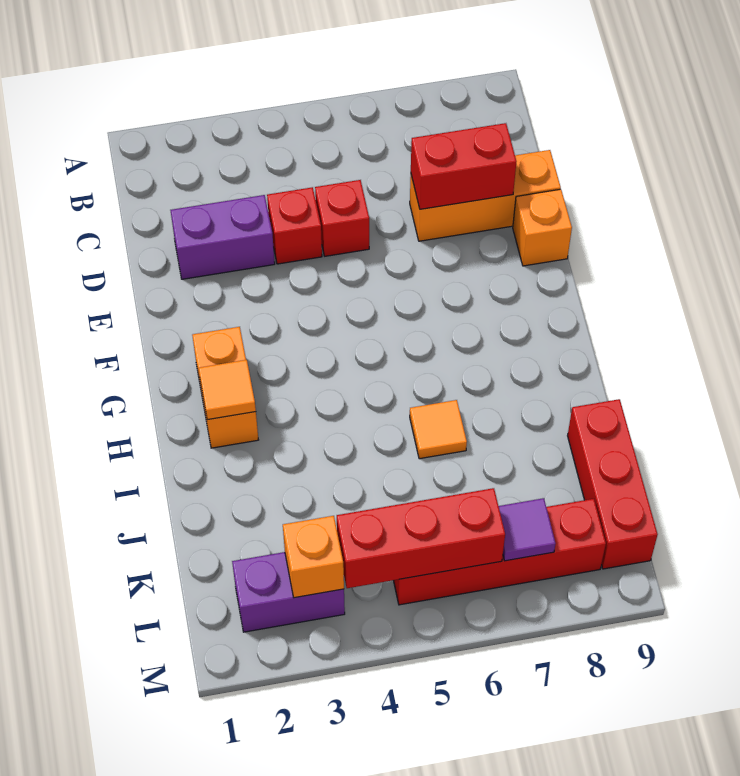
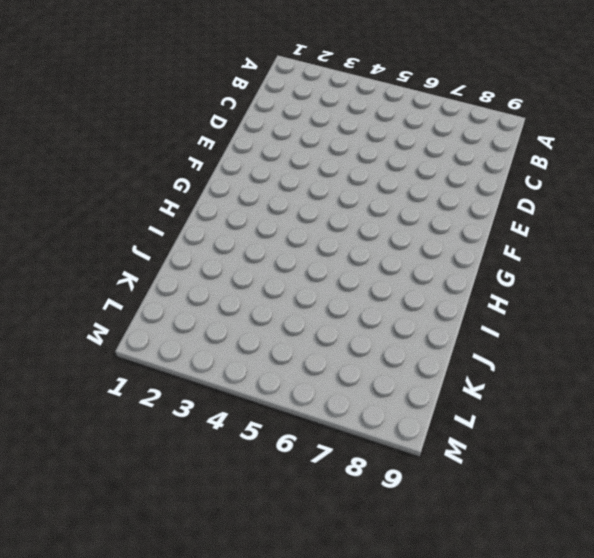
none -> purple brick D2:D3 level 1
none -> red brick D4 level 1
none -> red brick D5 level 1

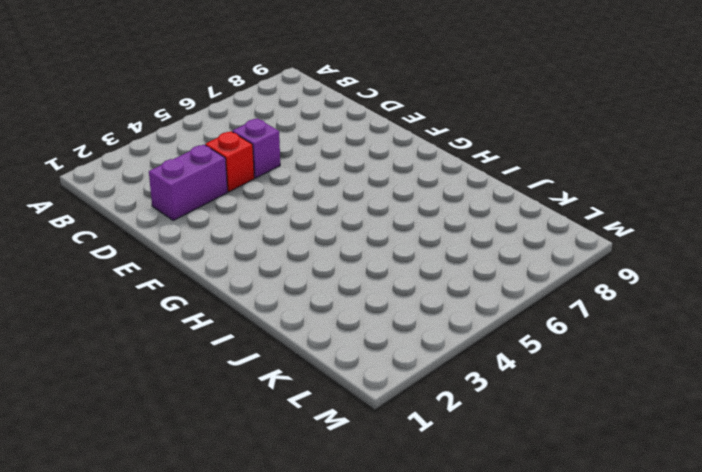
purple brick D5 level 1 -> red brick D5 level 1
none -> orange brick D7:D9 level 1
none -> orange brick E9 level 1
none -> orange brick G2:H2 level 1

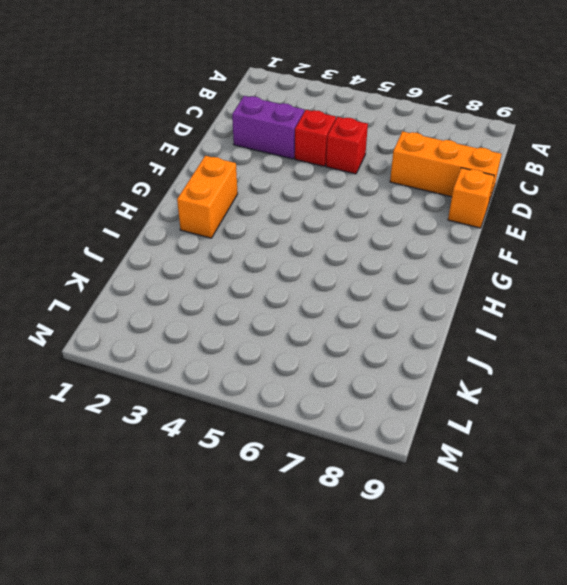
none -> orange tile I6 level 1
none -> red brick J9:L9 level 1
none -> purple brick L2:L3 level 1

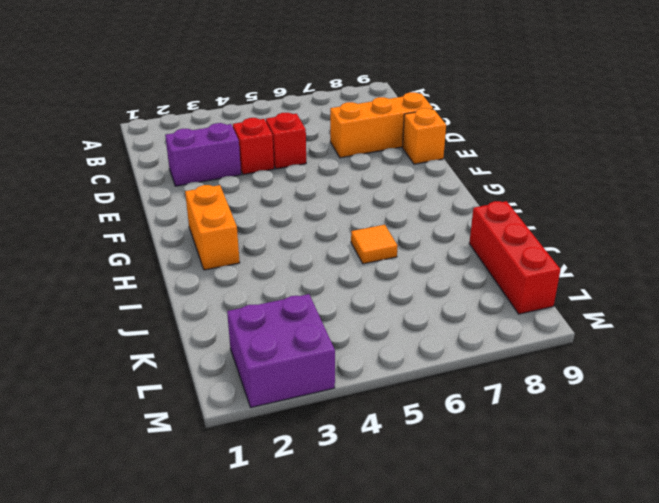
purple brick L2:M3 level 1 -> purple brick L2:L3 level 1
none -> red brick L5:L8 level 1
none -> red brick D7:D8 level 2
none -> orange tile H2 level 2

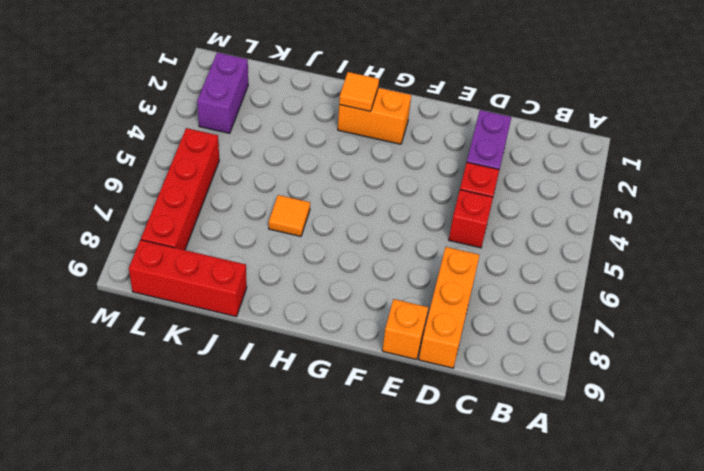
none -> red brick D7:D8 level 2
none -> orange brick L3 level 2
none -> red brick L4:L6 level 2

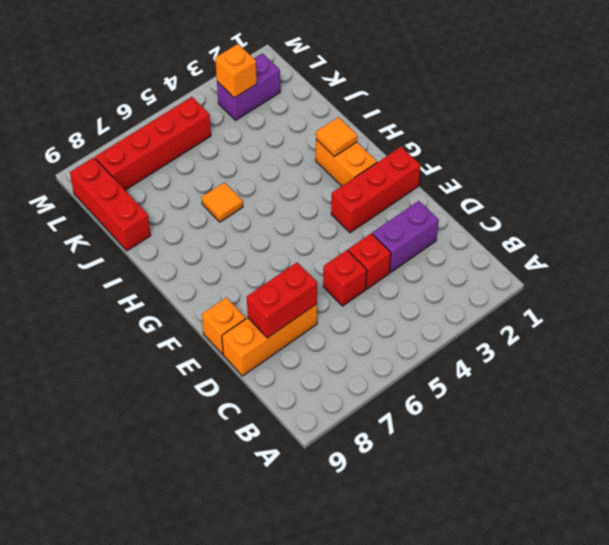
red brick F1:F3 level 1 -> red brick L4:L6 level 2
none -> purple tile L7 level 2

